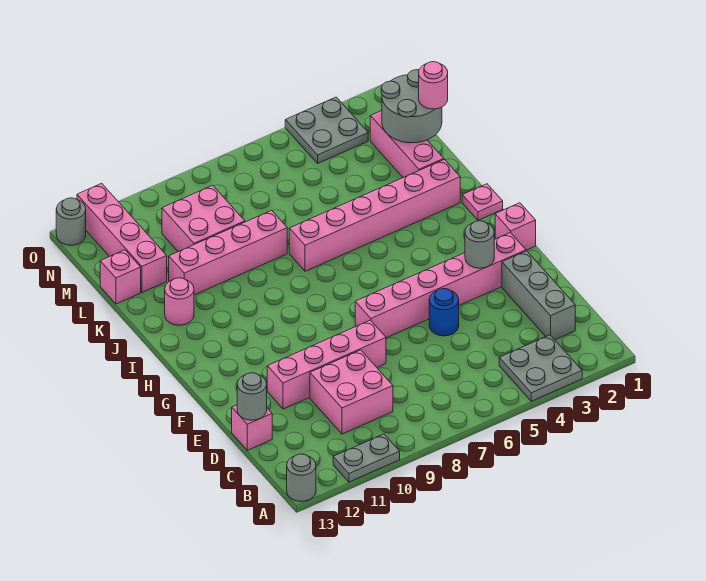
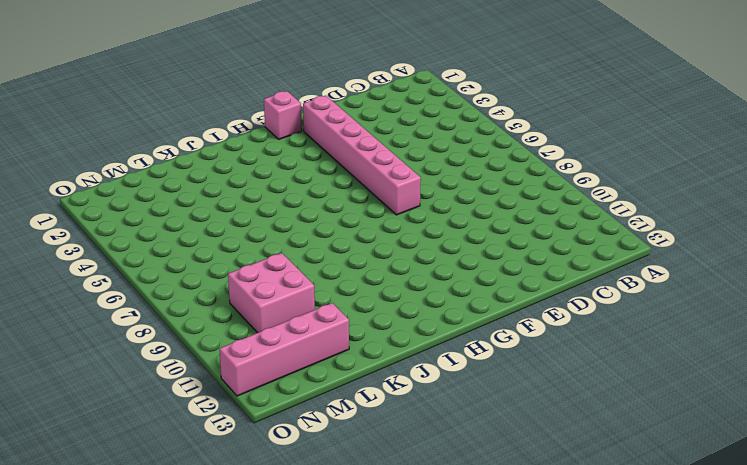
none -> grey plate A3:B4 level 1
none -> grey plate A10:A11 level 1
none -> grey round brick A13 level 1

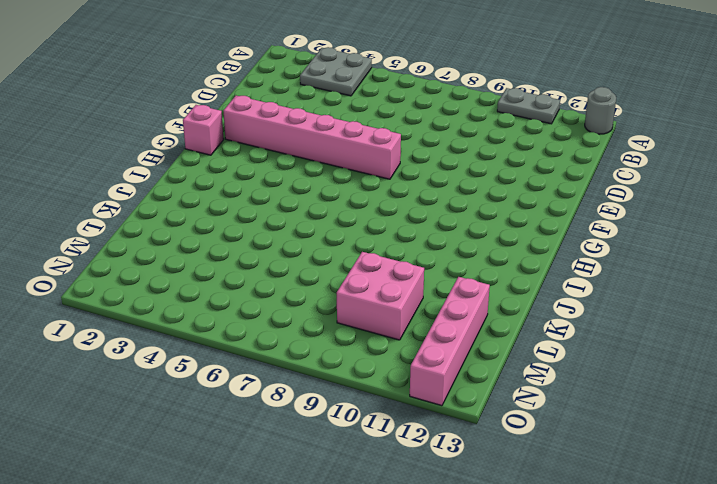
none -> grey brick C2:E2 level 1
none -> pink brick C9:D10 level 1
none -> pink brick D13 level 1

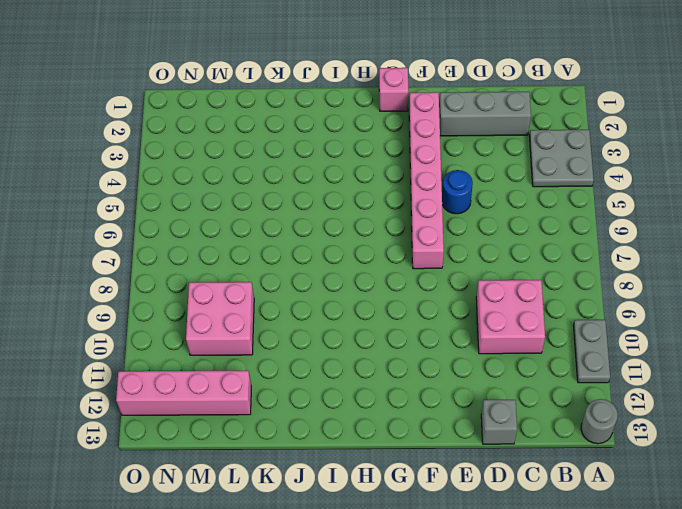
grey brick D13 level 1 -> pink brick D13 level 1
none -> pink brick E8:E11 level 1
none -> pink plate I1 level 1
none -> pink brick J2:J7 level 1

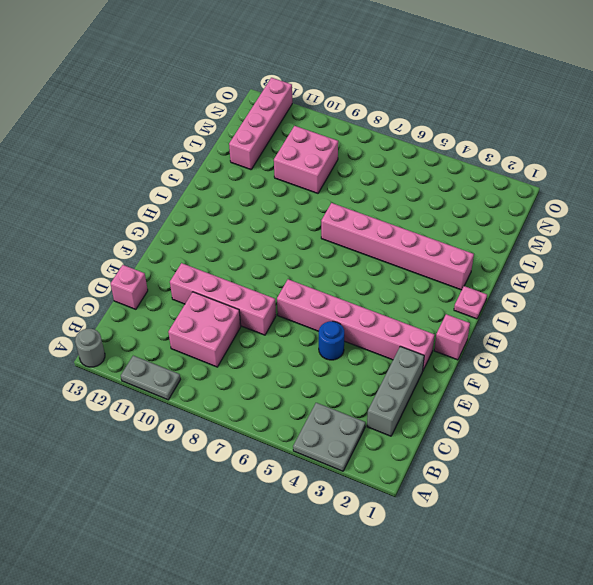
none -> pink round brick J12 level 1
none -> pink brick K2:M2 level 1
none -> pink brick K8:K11 level 1

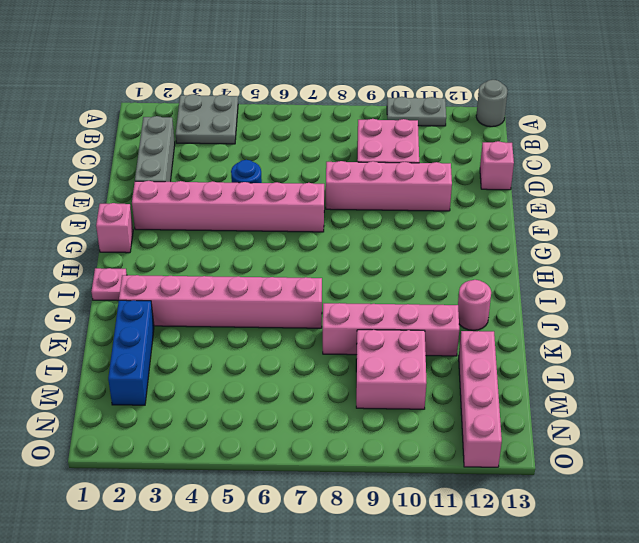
blue brick K2:M2 level 1 -> pink brick K2:M2 level 1
none -> pink brick L13 level 1
none -> grey plate N3:O4 level 1
none -> grey round brick O13 level 1

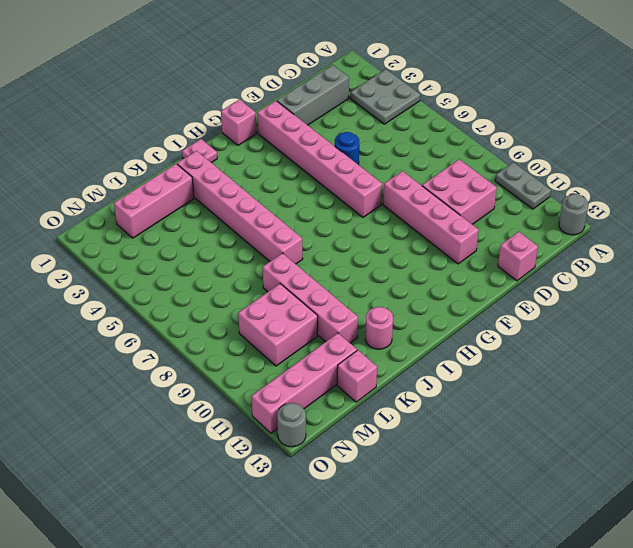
none -> grey plate N3:O4 level 1
none -> grey round brick D13 level 2
none -> grey round brick F3 level 2

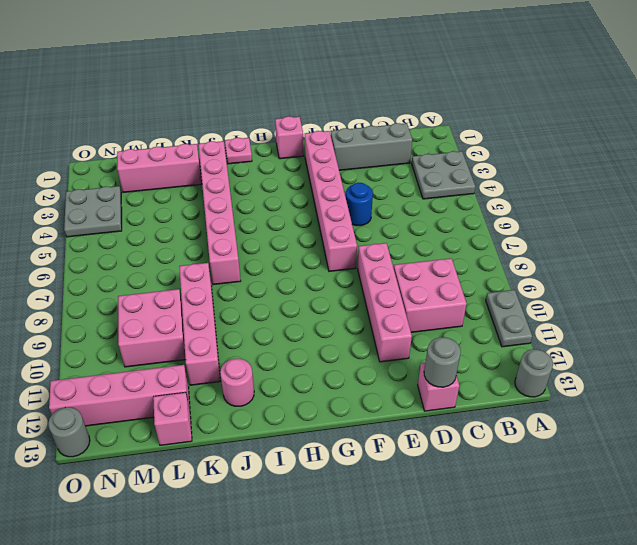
none -> grey round brick F3 level 2
none -> grey round brick L1:M2 level 2
none -> pink round brick L1 level 3

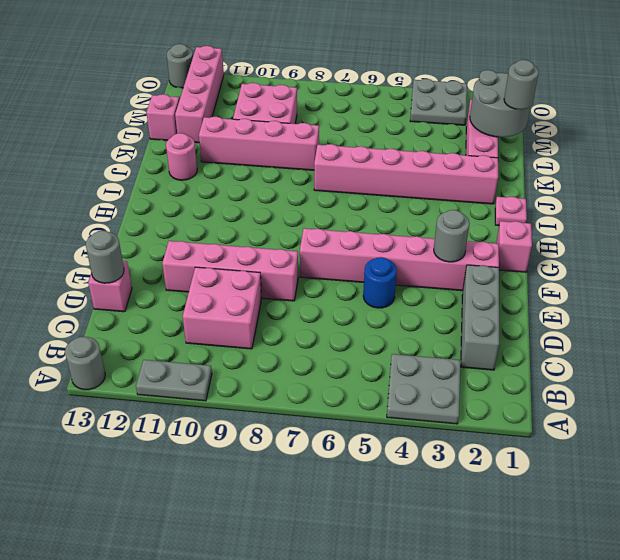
grey round brick L1 level 3 -> pink round brick L1 level 3

